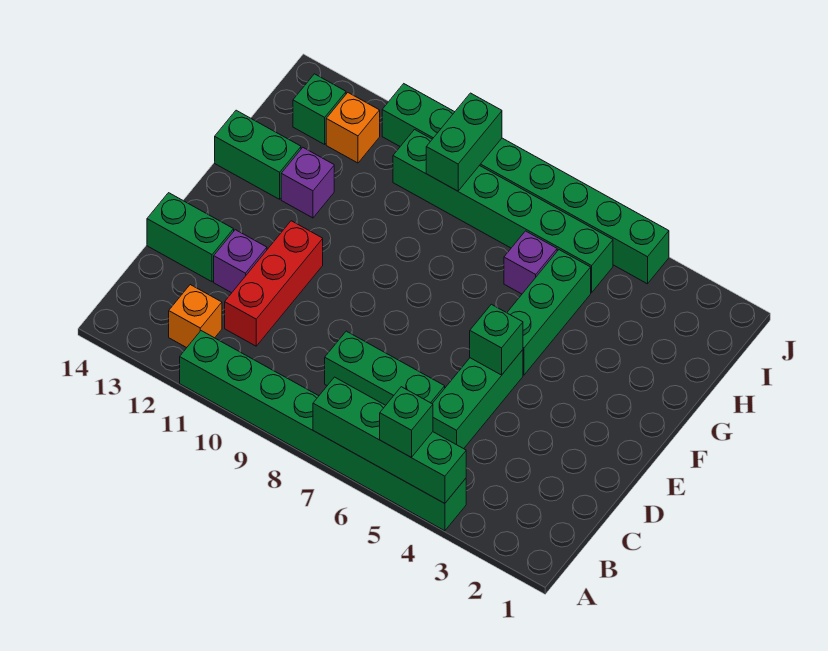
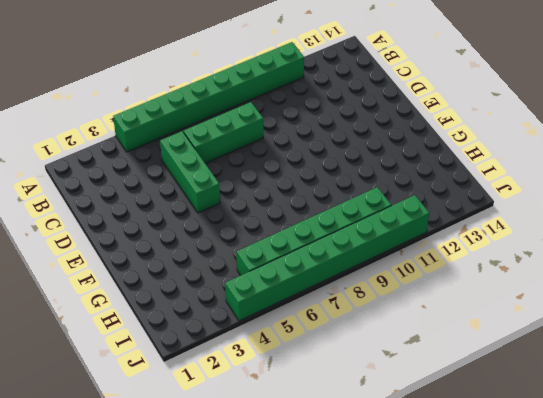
none -> orange brick B12 level 1
none -> red brick C11:E11 level 1
none -> purple brick D12 level 1

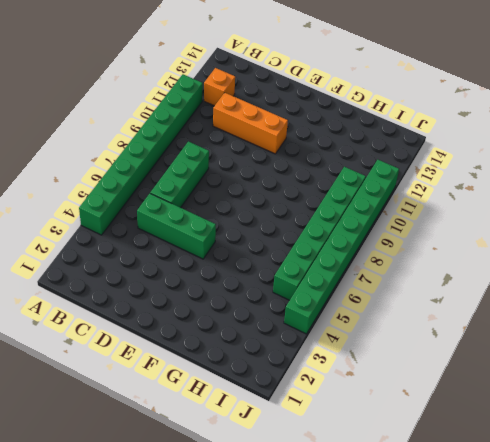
orange brick C11:E11 level 1 -> red brick C11:E11 level 1
none -> purple brick D12 level 1
none -> green brick D13:D14 level 1
none -> green brick F5:H5 level 1

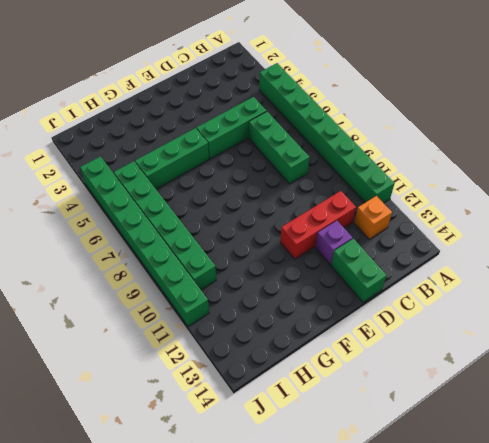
none -> purple brick G12 level 1
none -> green brick G13:G14 level 1
none -> purple brick H6 level 1

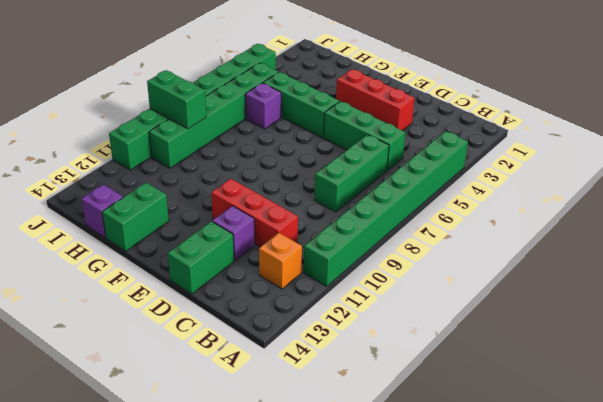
red brick D3:F3 level 1 -> none
purple brick H14 level 1 -> purple brick G12 level 1
none -> orange brick I12 level 1
none -> green brick I13 level 1
none -> green brick A4:A7 level 2

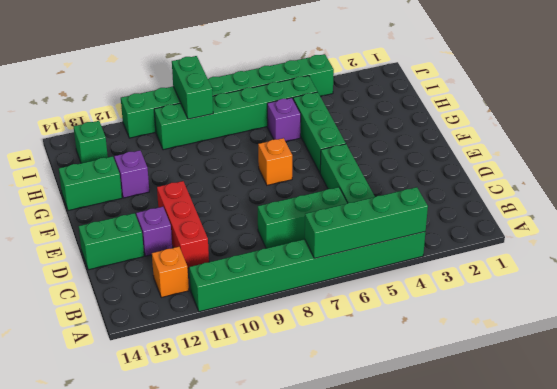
orange brick F7 level 1 -> orange brick I12 level 1
none -> green brick E5 level 2
none -> green brick A5 level 3

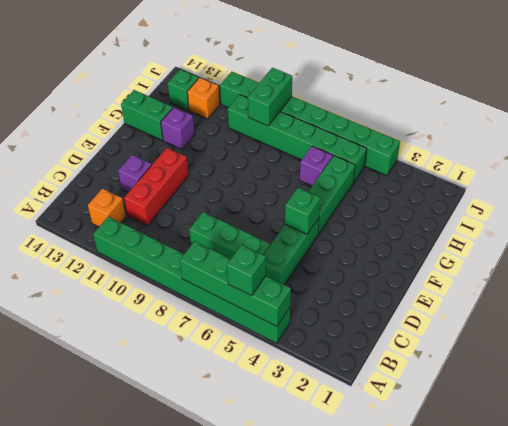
none -> green brick D13:D14 level 1

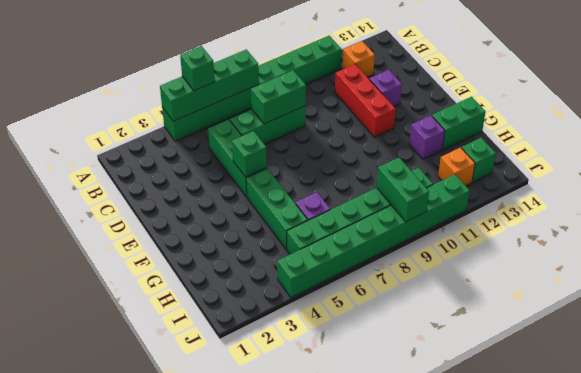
green brick C7:C8 level 2 -> green brick D13:D14 level 1

